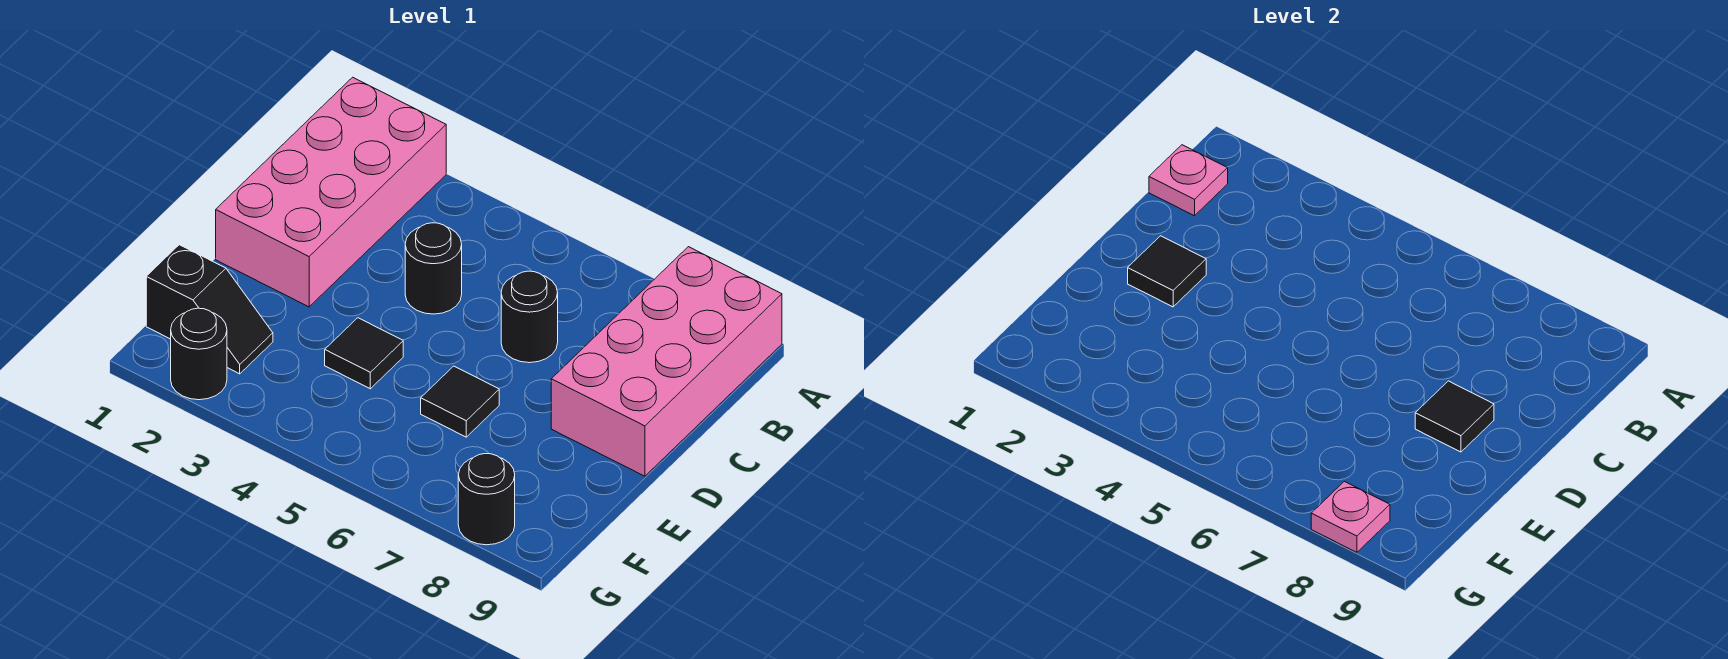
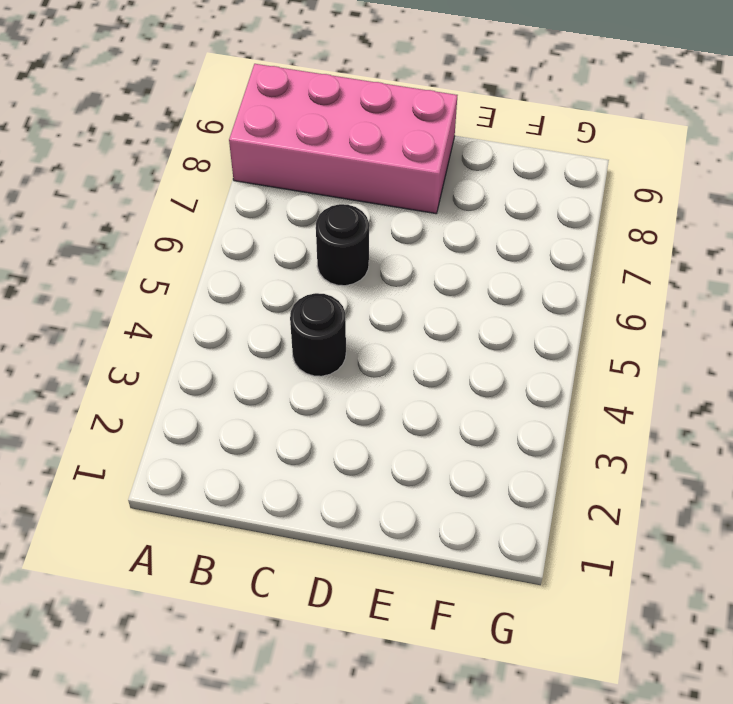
none -> pink brick A1:D2 level 1
none -> black tile E4 level 1
none -> black tile E6 level 1

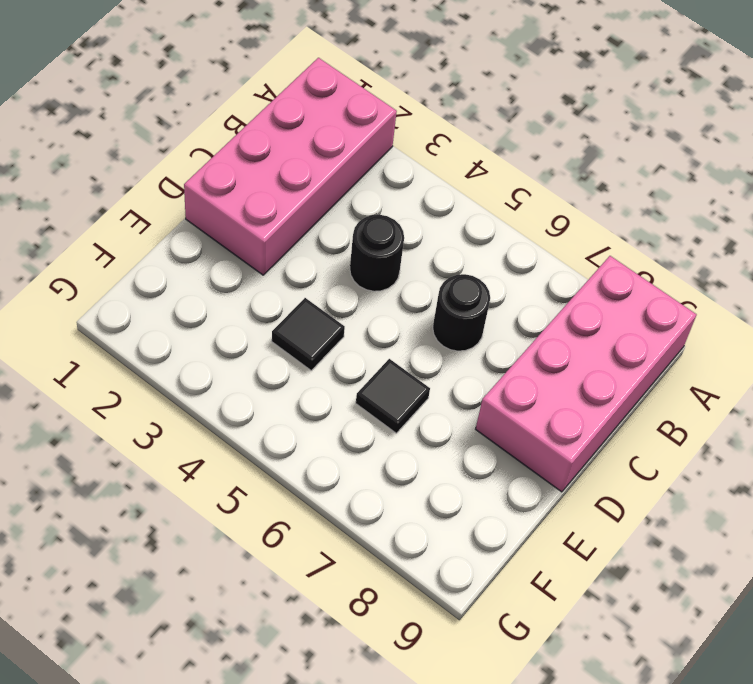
none -> black slope F1:F2 level 1 top 1
none -> black round brick G2 level 1
none -> black round brick G8 level 1

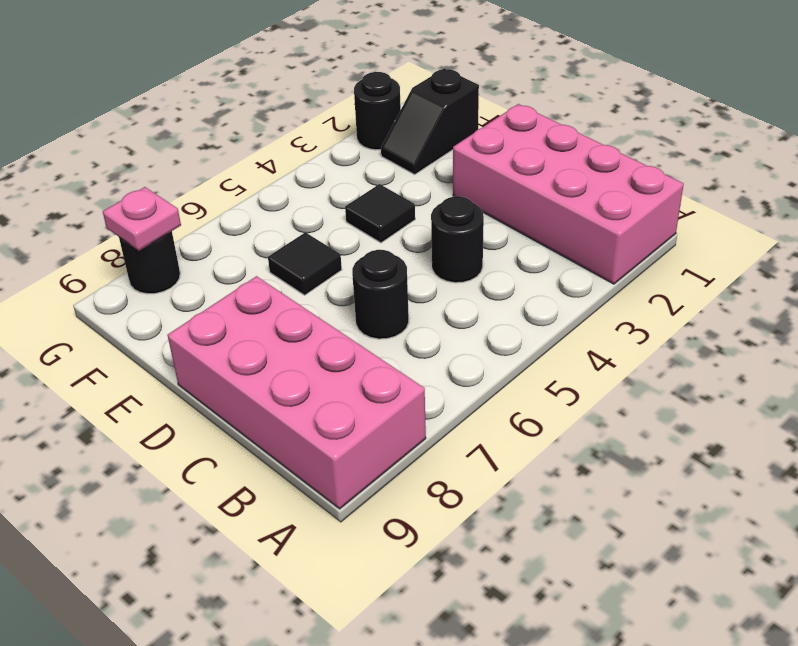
none -> pink plate B1 level 2
none -> black tile D2 level 2
none -> black tile D8 level 2

